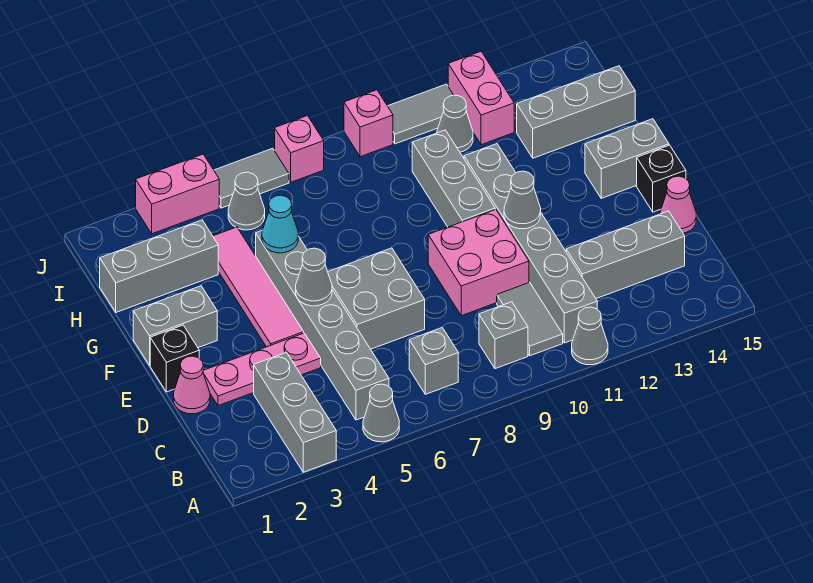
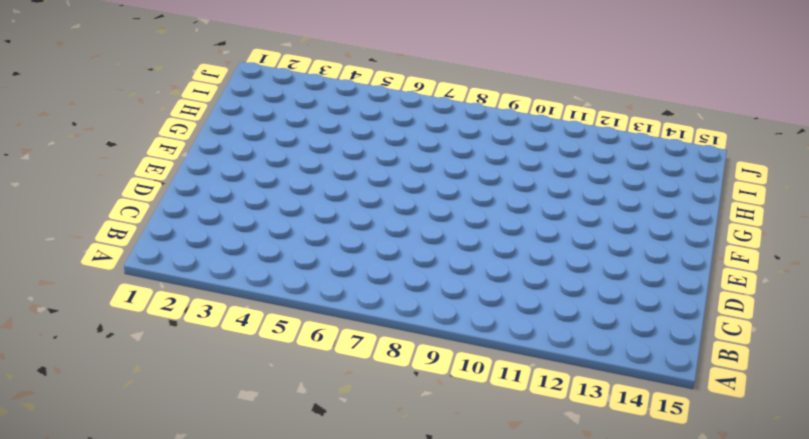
none -> grey brick A3:C3 level 1
none -> grey cone A5 level 1
none -> grey cone A11 level 1
none -> grey brick B5:G5 level 1

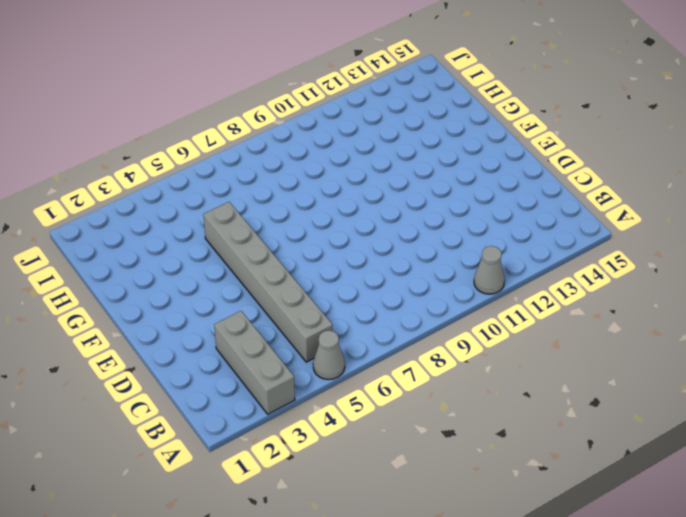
none -> grey brick B7 level 1
none -> grey brick B9 level 1
none -> grey tile B10:C10 level 1
none -> grey brick B11:G11 level 1

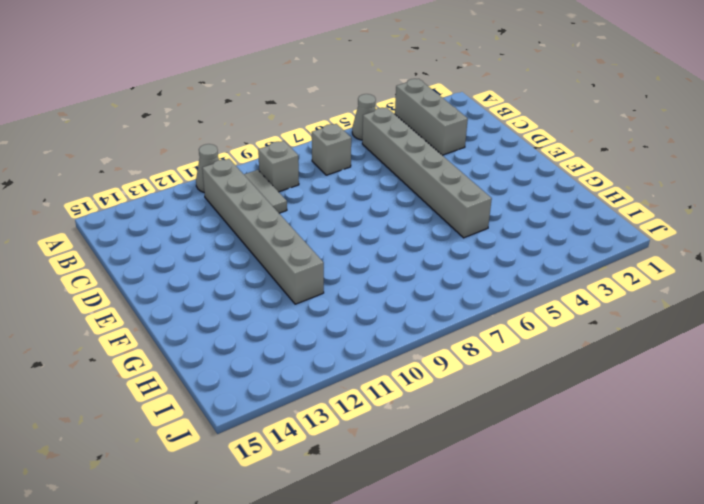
none -> grey brick C12:C14 level 1
none -> pink cone D1 level 1
none -> pink plate D2:D4 level 1
none -> grey brick D6:E7 level 1

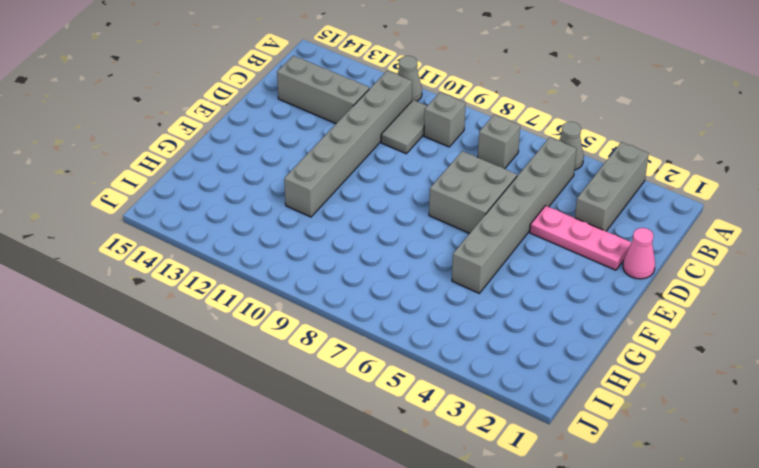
none -> pink brick D9:E10 level 1
none -> pink cone D15 level 1
none -> black brick E1 level 1
none -> pink tile E4:H4 level 1

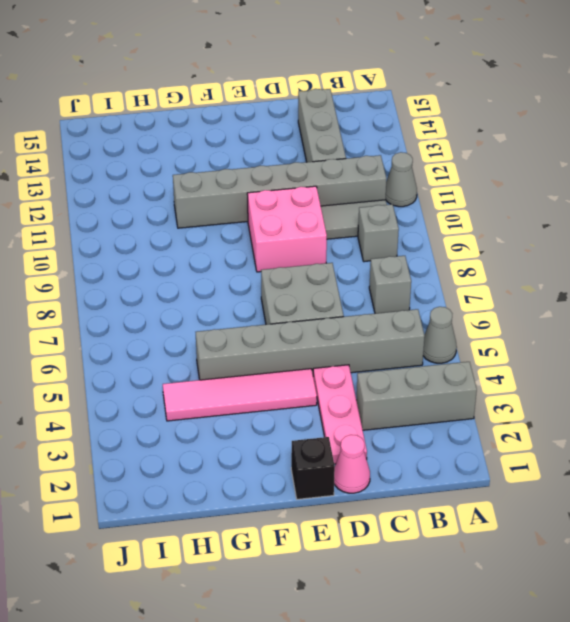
none -> pink cone D15 level 1
none -> black brick E15 level 1
none -> grey brick F1:F2 level 1
none -> grey brick F10:H10 level 1

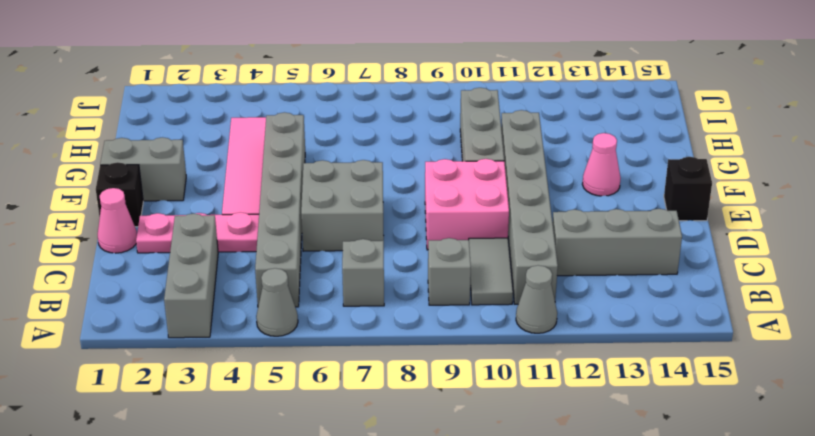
pink cone F13 level 1 -> pink cone D15 level 1
none -> grey brick F14:F15 level 1
none -> grey brick H1:H3 level 1
none -> grey brick H13:H15 level 1
none -> grey cone I5 level 1

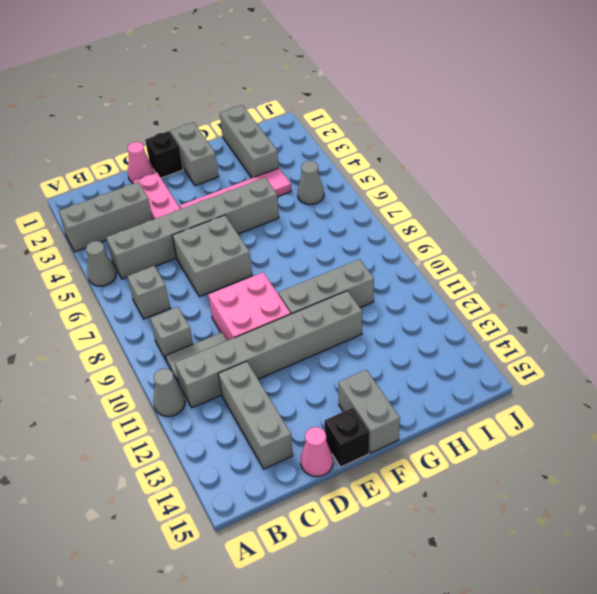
none -> grey brick H13:H15 level 1
none -> grey cone I11 level 1
none -> pink brick I12:J12 level 1
none -> pink brick J3:J4 level 1

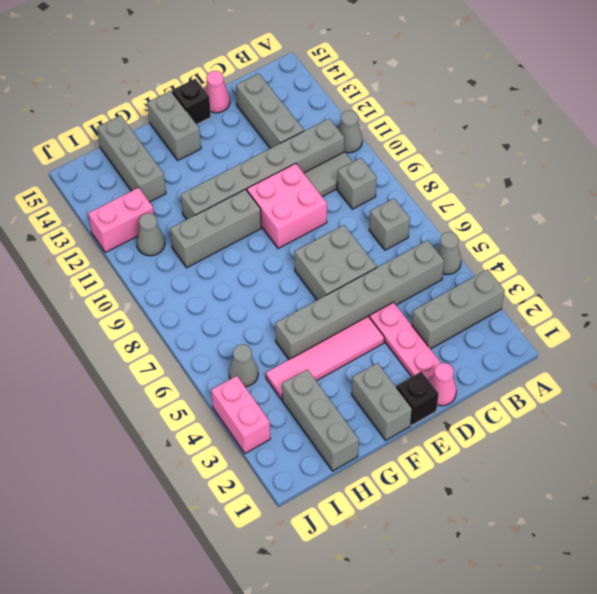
none -> grey tile J5:J6 level 1
none -> pink brick J7 level 1
none -> pink brick J9 level 1
none -> grey tile J10:J11 level 1

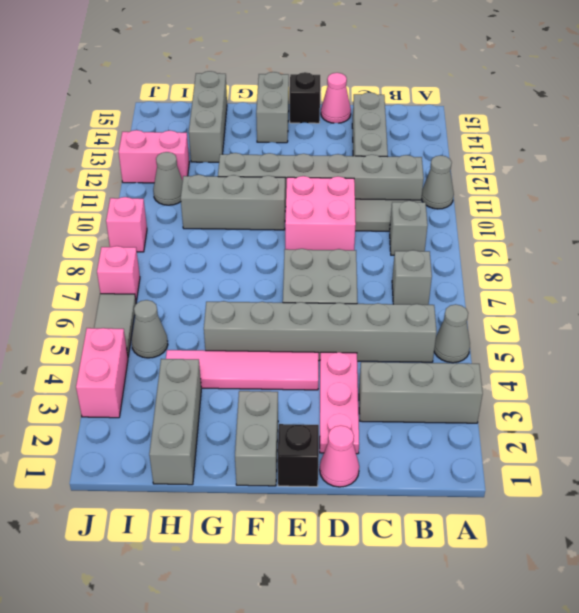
none -> grey tile J10:J11 level 1
none -> grey cone E5 level 2
none -> grey cone E11 level 2
none -> cyan cone G5 level 2

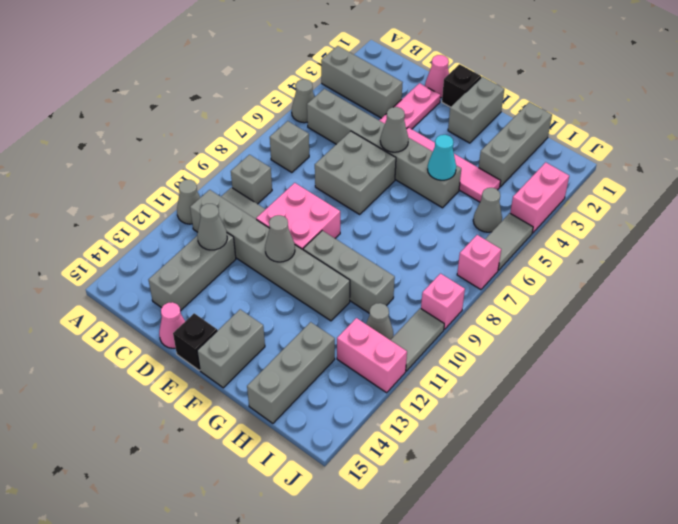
grey cone C12 level 2 -> none

